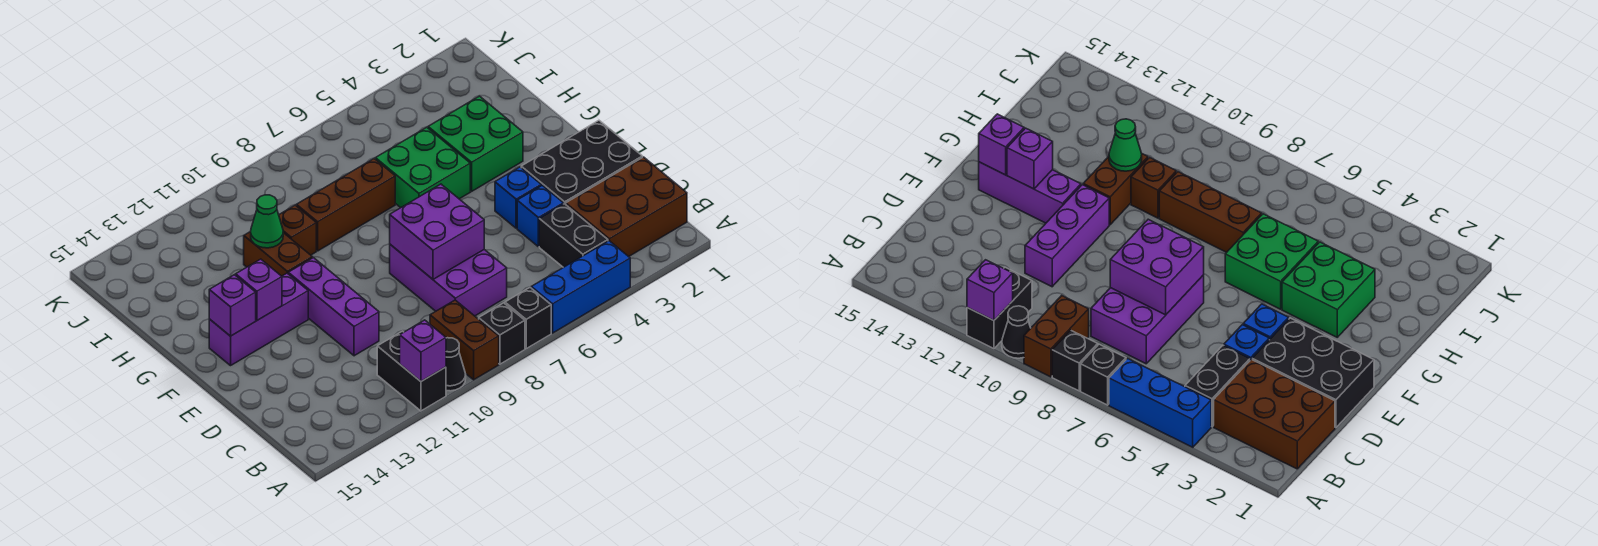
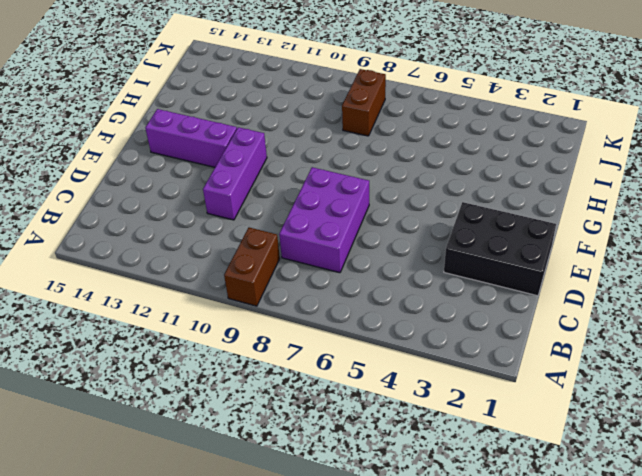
brown brick I8:J8 level 1 -> brown brick G11:H11 level 1
none -> blue brick A4:A6 level 1
none -> black brick A7 level 1
none -> black brick A8 level 1

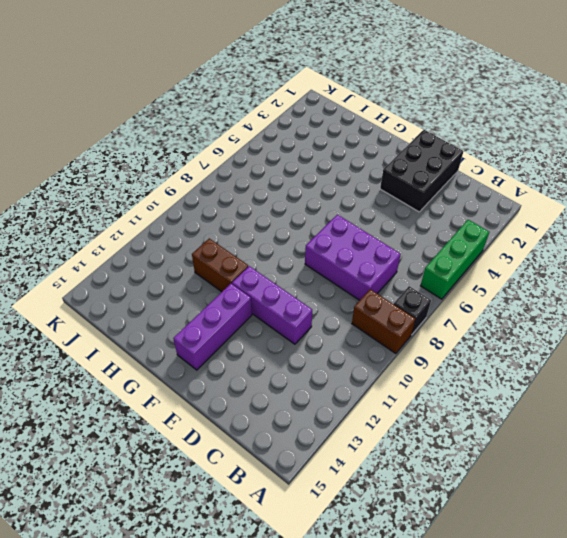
green brick A4:A6 level 1 -> blue brick A4:A6 level 1
none -> black brick A7 level 1
none -> black cone A10 level 1
none -> black brick A11:B11 level 1

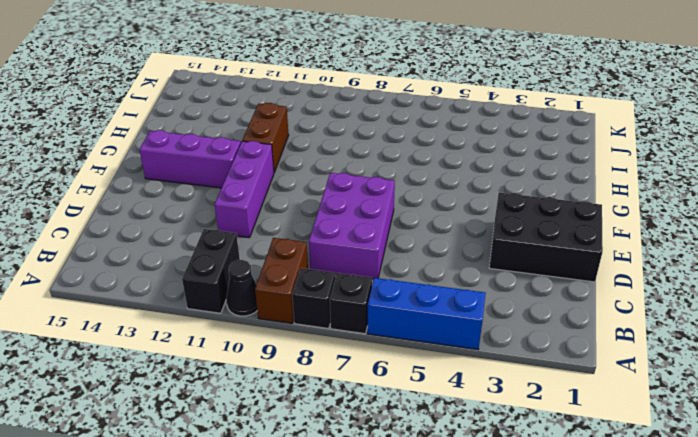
none -> brown brick B1:C3 level 1
none -> black brick B4:C4 level 1
none -> blue brick D4 level 1

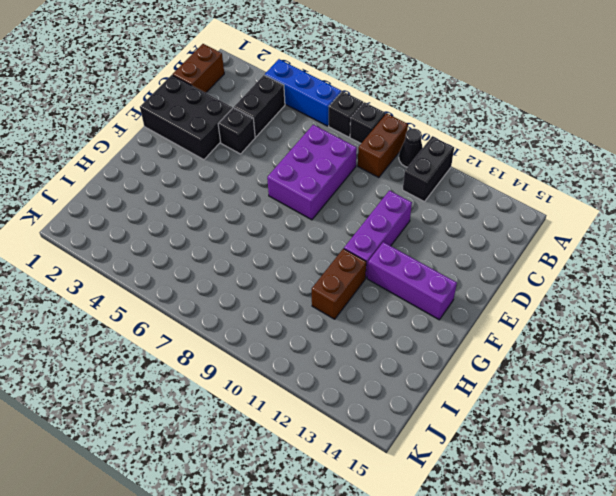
brown brick B1:C1 level 1 -> brown brick B1:C3 level 1
black brick D4 level 1 -> blue brick D4 level 1
none -> blue brick E4 level 1
none -> green brick G3:H4 level 1
none -> green brick G5:H6 level 1

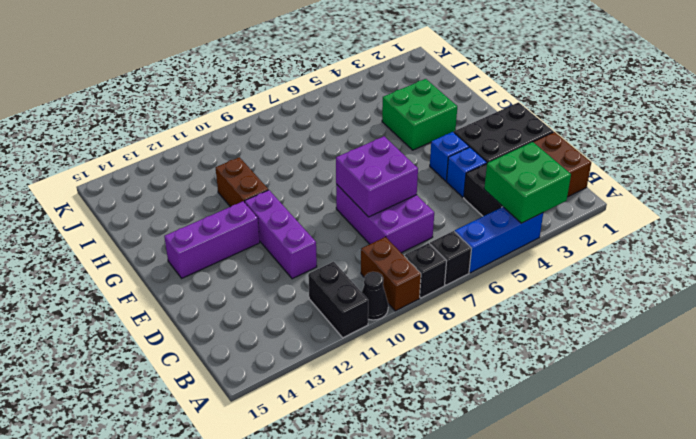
green brick A3:B4 level 2 -> green brick G5:H6 level 1
none -> brown brick H7:H9 level 1
none -> brown brick H10 level 1
none -> purple brick A11 level 2

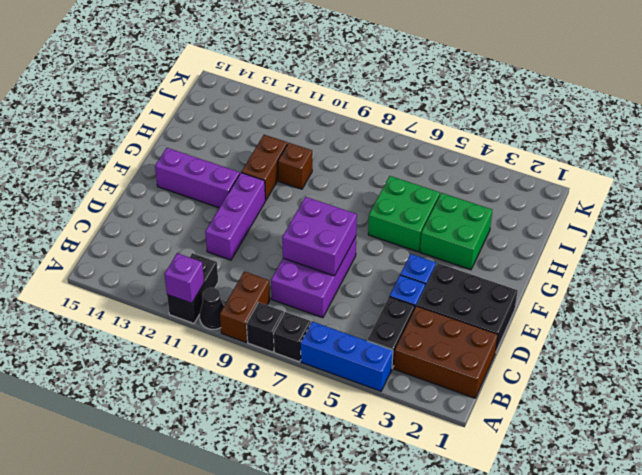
none -> brown brick H7:H9 level 1
none -> purple brick F13 level 2
none -> purple brick F14 level 2

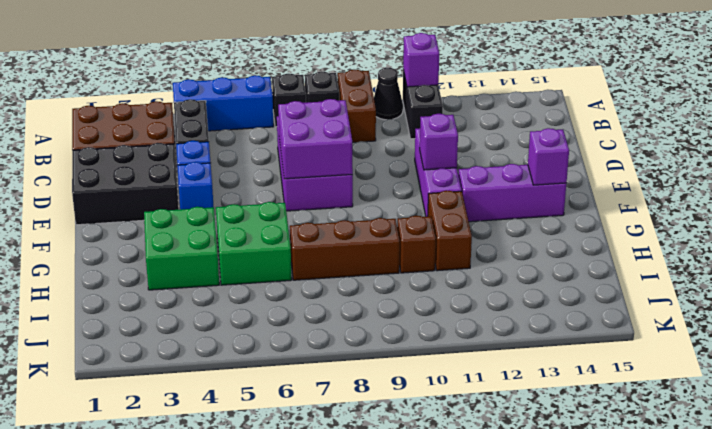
purple brick E11 level 2 -> purple brick F13 level 2
none -> green cone H11 level 2

